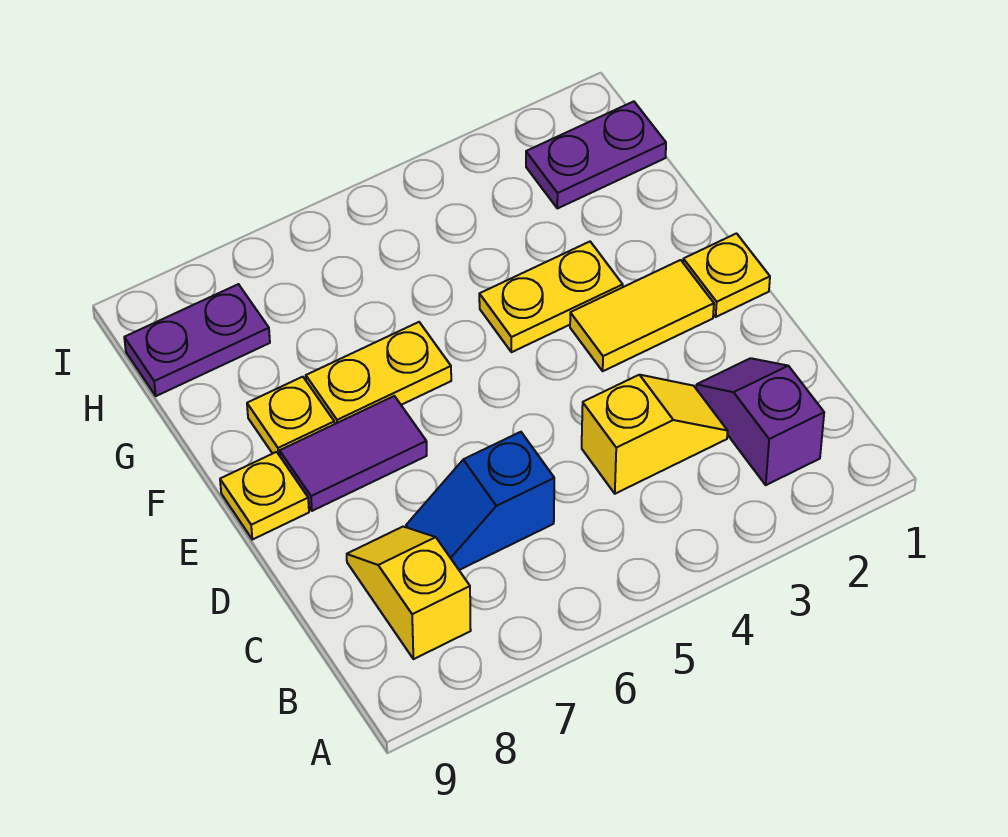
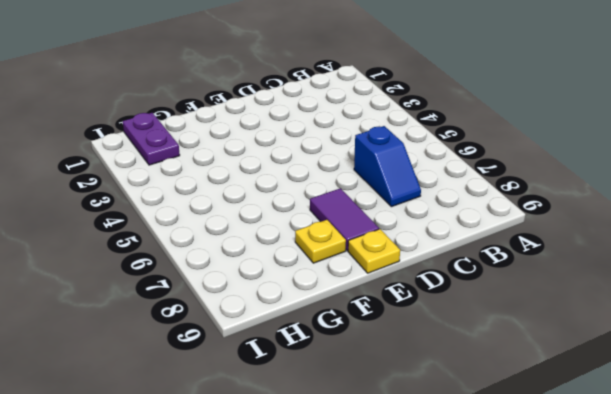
none -> purple slope B2:C2 level 1 top B
none -> yellow slope B8:C8 level 1 top B
none -> yellow slope C3:C4 level 1 top 4

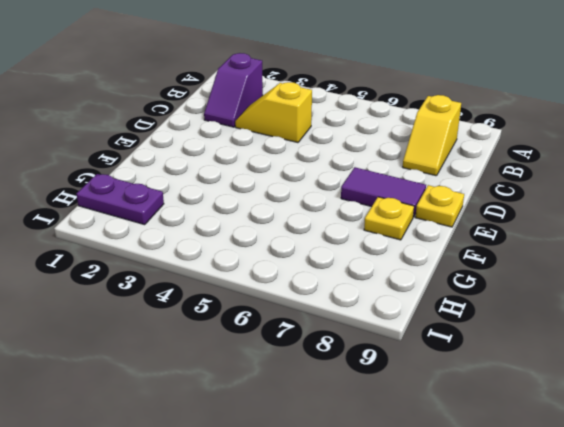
none -> blue slope C6:C7 level 1 top 6
none -> yellow plate E1 level 1
none -> yellow tile E2:E3 level 1

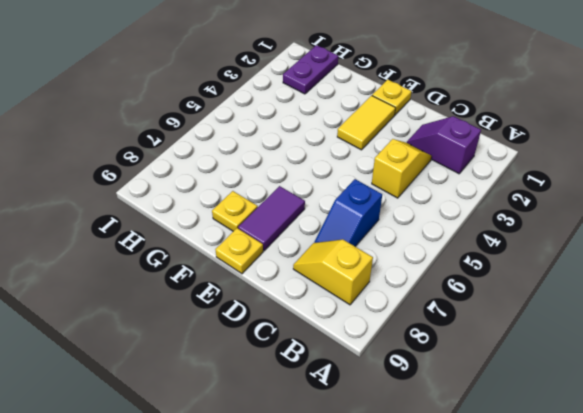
none -> yellow plate F3:F4 level 1
none -> yellow plate F6:F7 level 1
none -> purple plate H8:H9 level 1

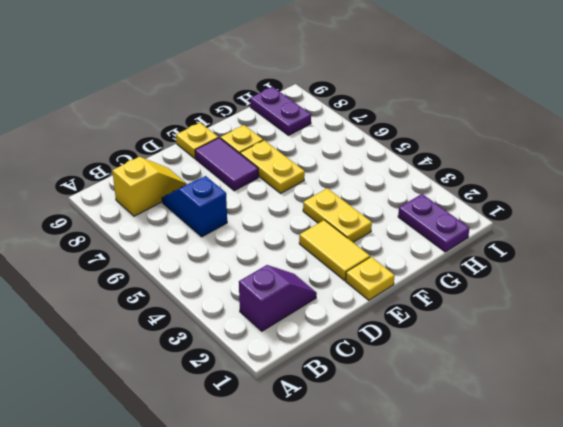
none -> yellow slope C3:C4 level 1 top 4

